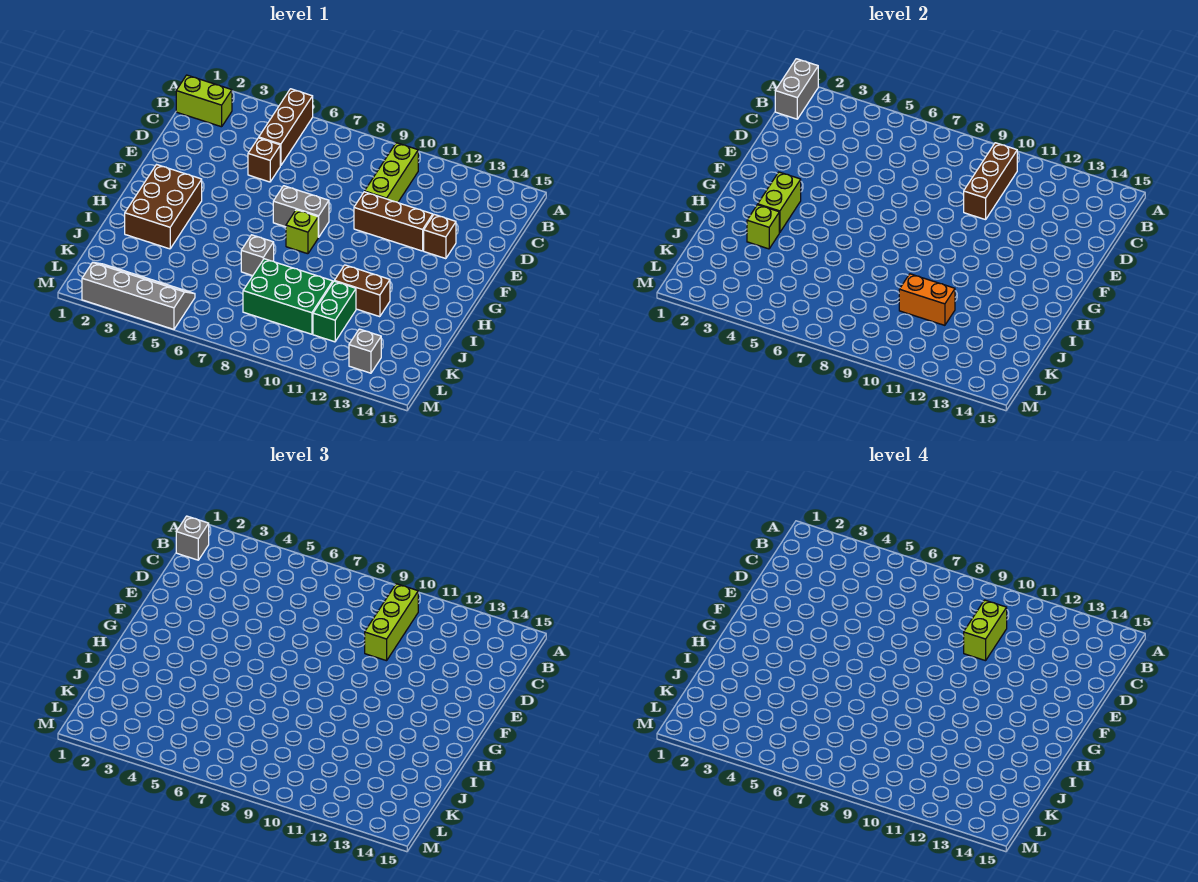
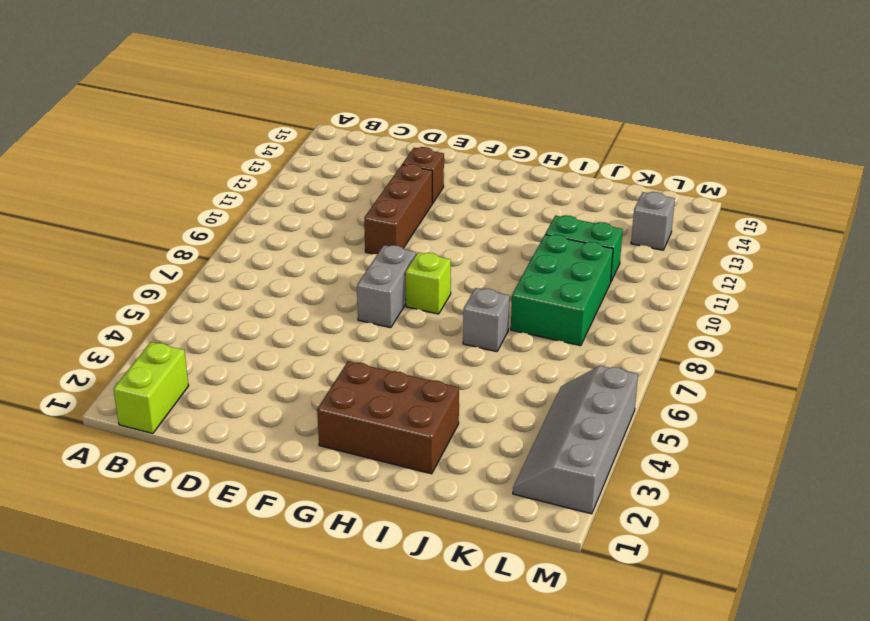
none -> brown brick A5:C5 level 1
none -> lime brick B10:D10 level 1
none -> brown brick D5 level 1

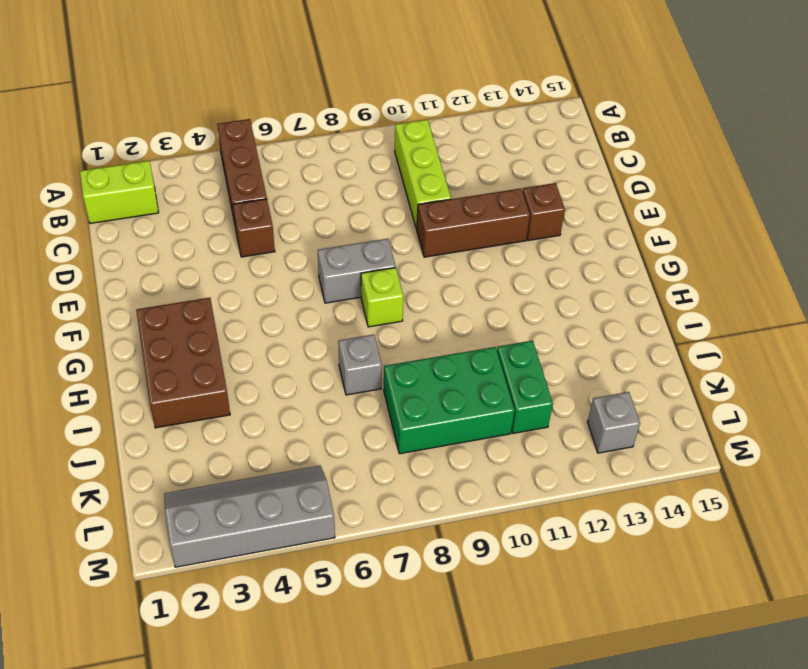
none -> brown brick I11:I12 level 1
none -> grey brick A1:B1 level 2
none -> brown brick B10:D10 level 2

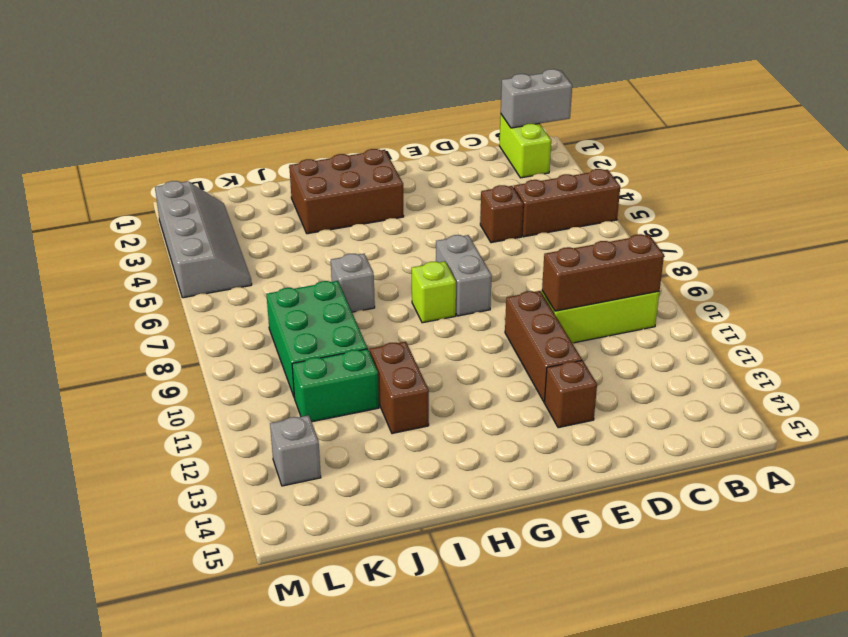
none -> lime brick G3:H3 level 2
none -> lime brick I3 level 2
none -> orange brick J10:J11 level 2

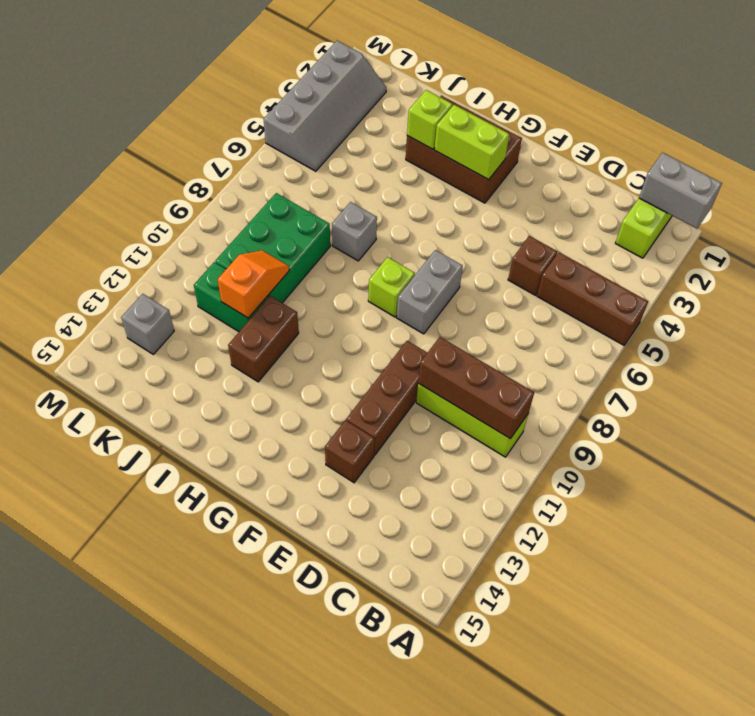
orange slope J10:J11 level 2 top 11 -> orange brick J10:J11 level 2
none -> grey brick B1 level 3
none -> lime brick B10:D10 level 3
none -> lime brick C10:D10 level 4

